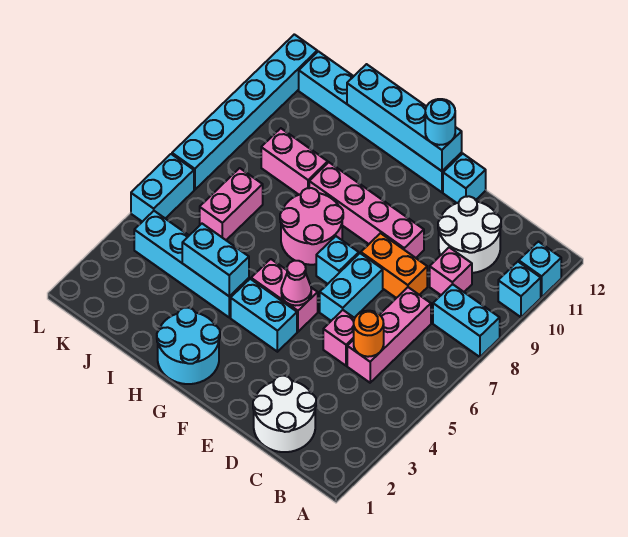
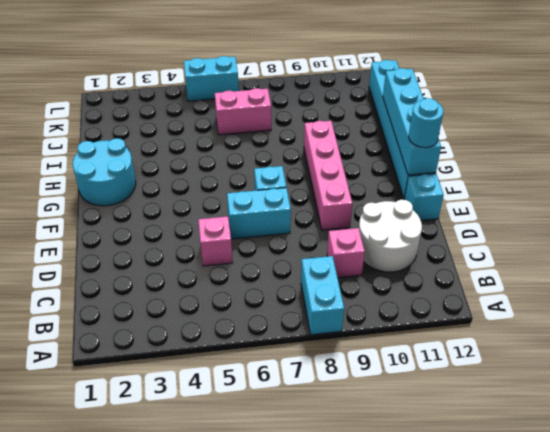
none -> cyan brick A10 level 1
none -> cyan brick A11 level 1
none -> white round brick C1:D2 level 1

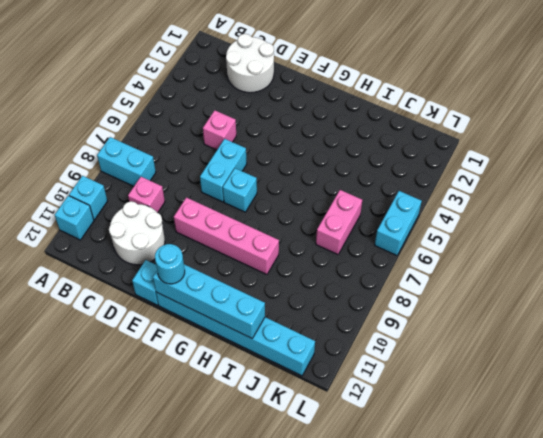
none -> pink brick C5:C7 level 1
none -> orange brick D8:E8 level 1
none -> cyan brick F4:G4 level 1

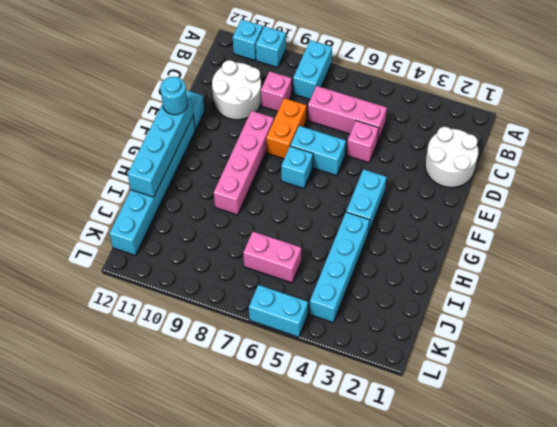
none -> pink brick F5:G5 level 1
none -> cyan round brick G1:H2 level 1
none -> pink round brick G7:H8 level 1

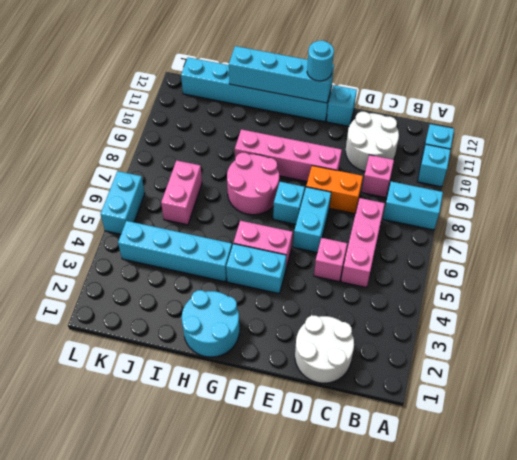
none -> pink brick I9:J9 level 1
none -> cyan brick L7:L12 level 1
none -> orange round brick C5 level 2

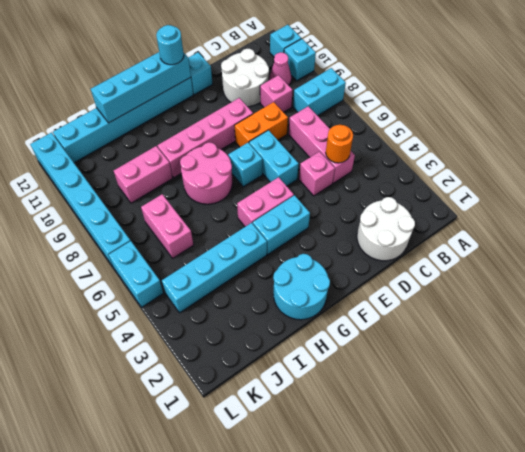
pink cone B10 level 1 -> pink cone F5 level 2
none -> cyan brick H4:I4 level 2

